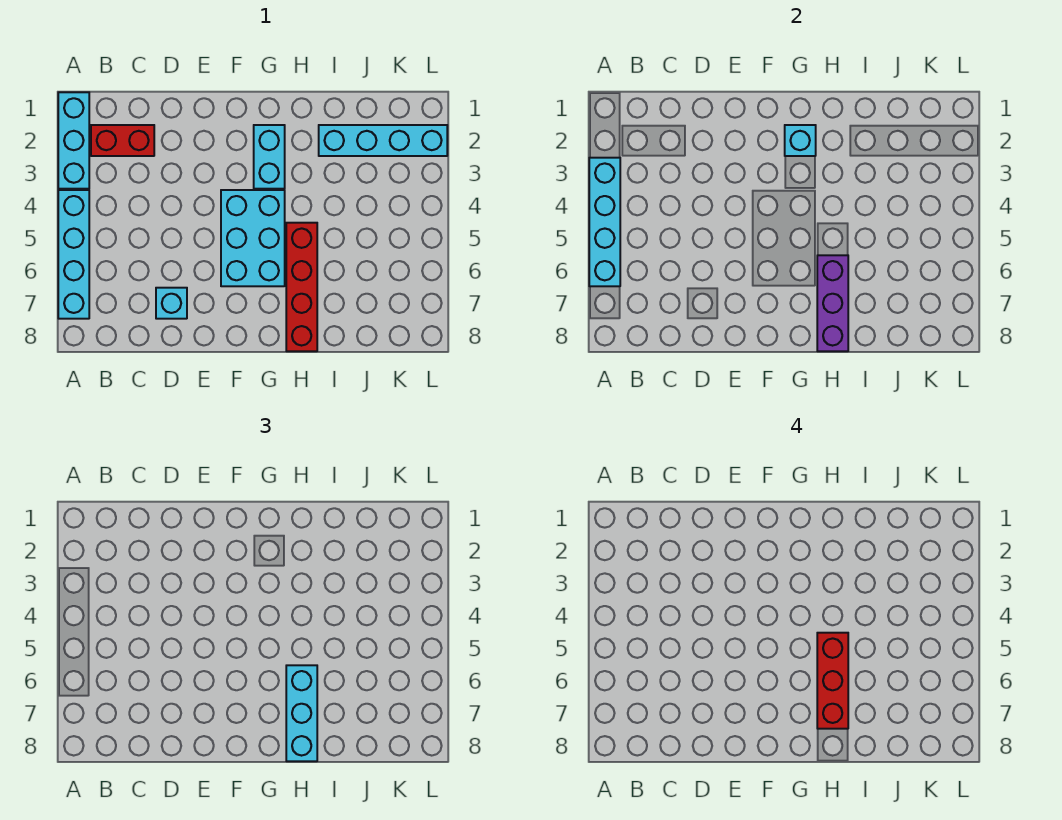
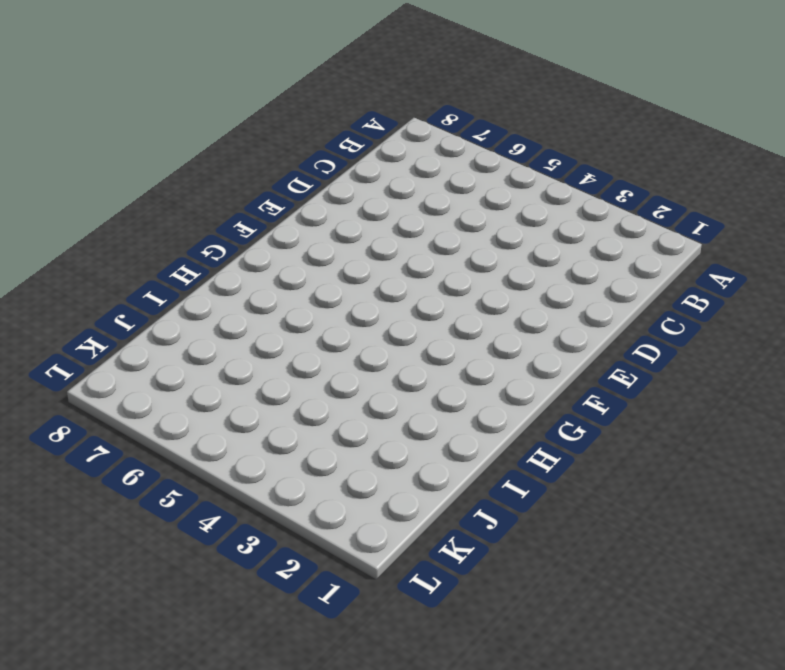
none -> cyan brick A1:A3 level 1
none -> cyan brick A4:A7 level 1
none -> red brick B2:C2 level 1

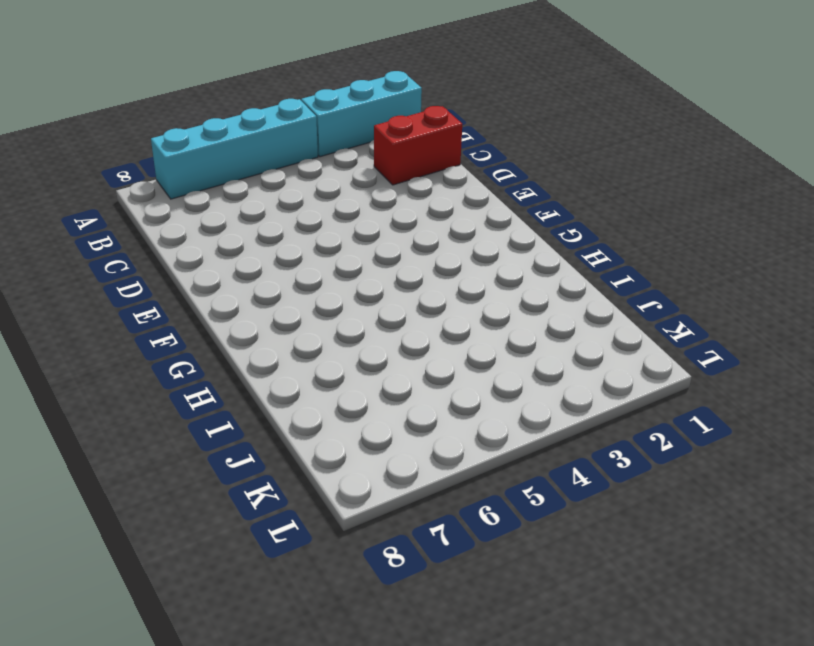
red brick C1:C2 level 1 -> red brick B2:C2 level 1
none -> cyan brick D7 level 1
none -> cyan brick F4:G6 level 1
none -> cyan brick G2:G3 level 1

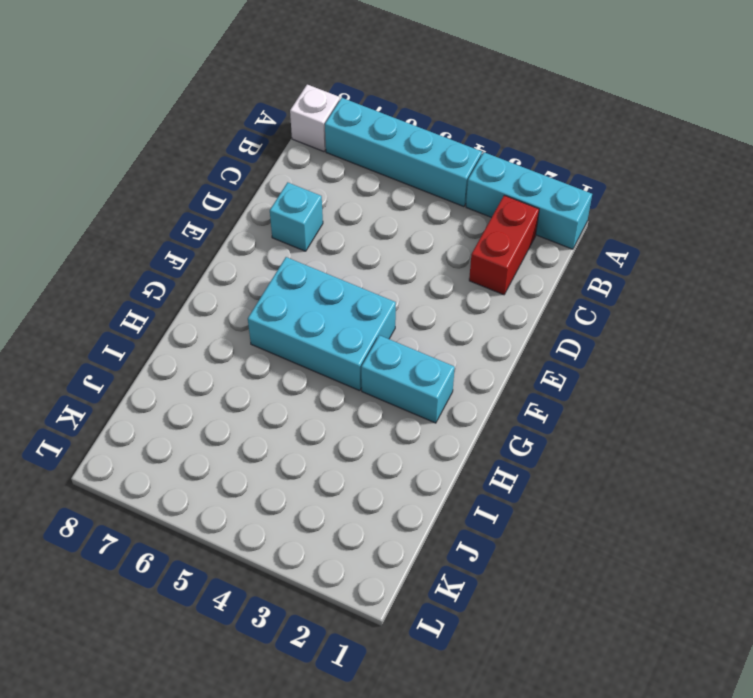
white brick A8 level 1 -> none
none -> red brick H5:H8 level 1
none -> cyan brick I2:L2 level 1
none -> cyan brick A3:A6 level 2

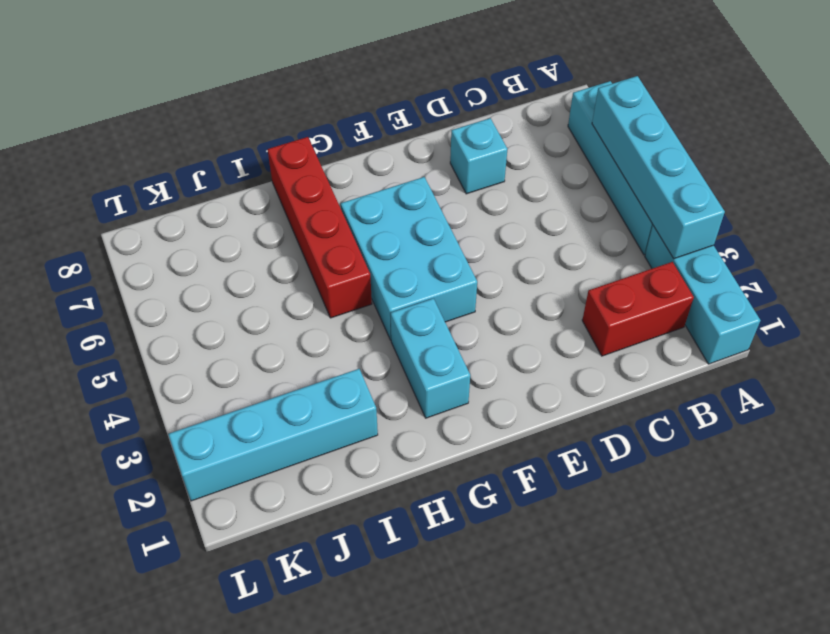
none -> cyan brick G2 level 2
none -> purple brick H6:H8 level 2
none -> cyan brick H6:H8 level 3

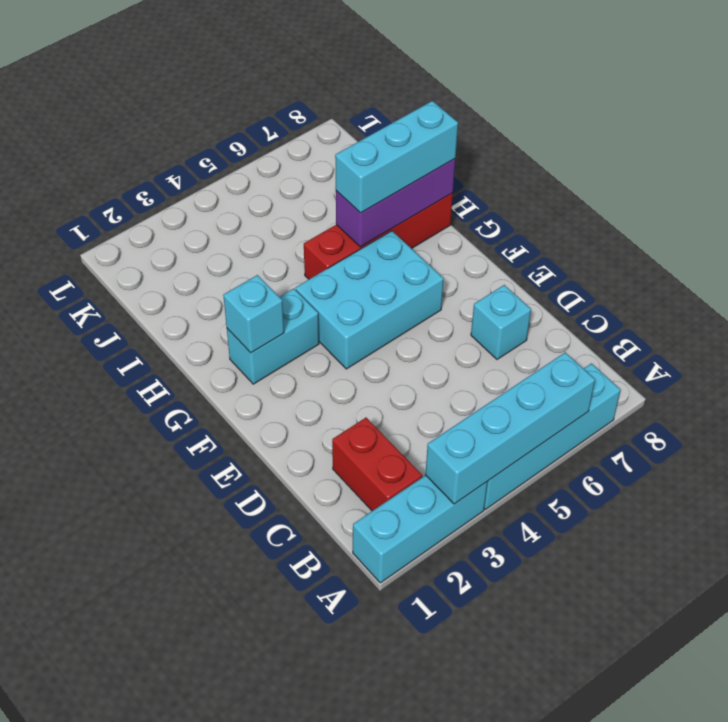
none -> cyan brick I2:L2 level 1
none -> red brick H5:H7 level 4

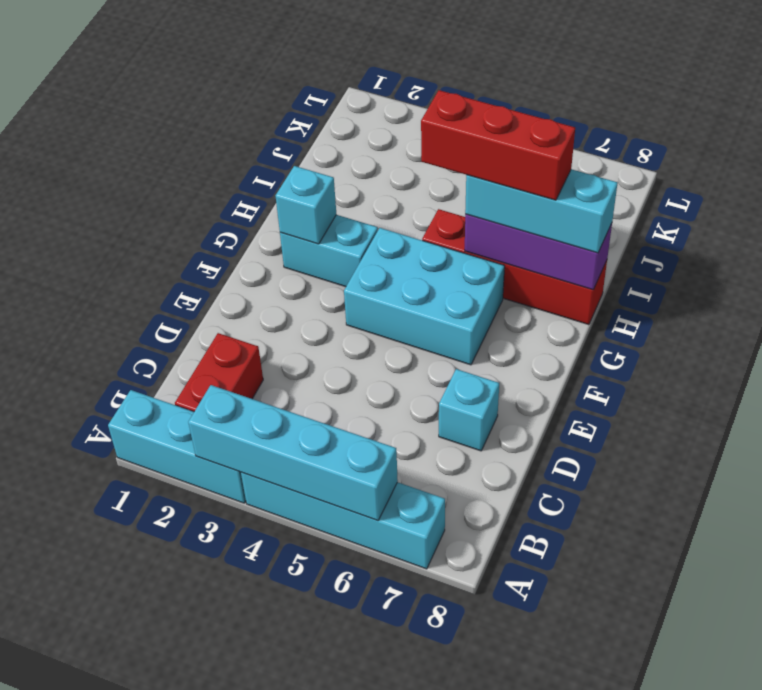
none -> cyan brick I2:L2 level 1

